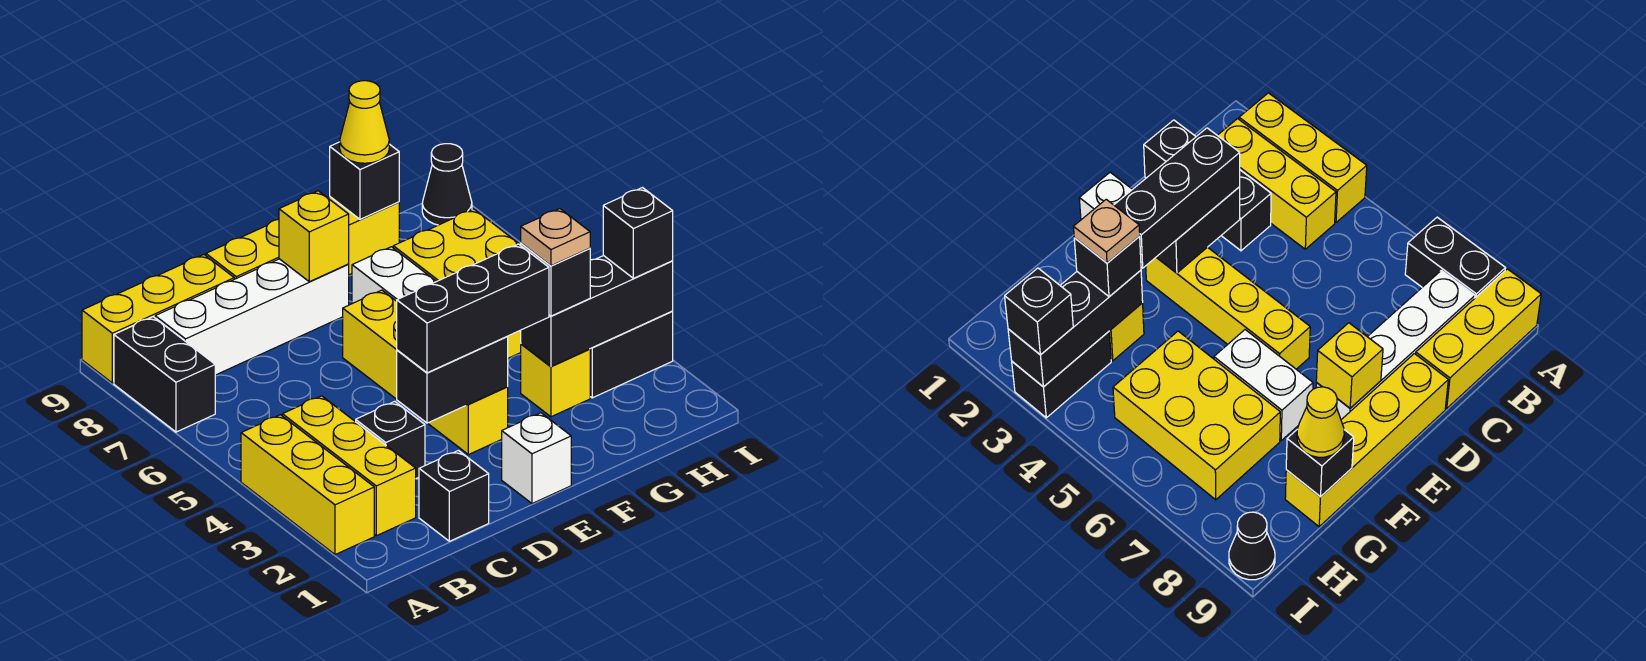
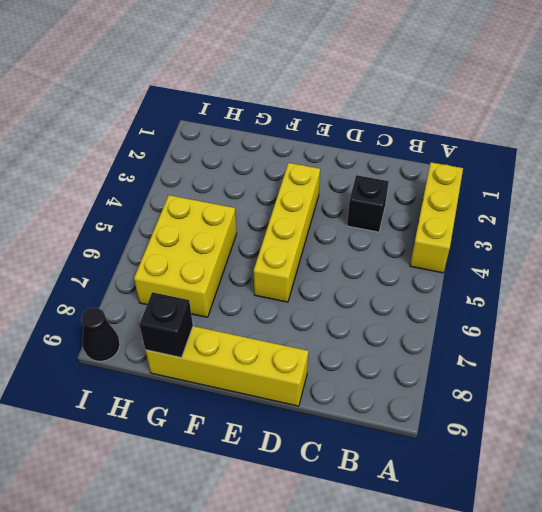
none -> black brick A7:A8 level 1
none -> yellow brick A9:C9 level 1
none -> yellow brick B2:B4 level 1

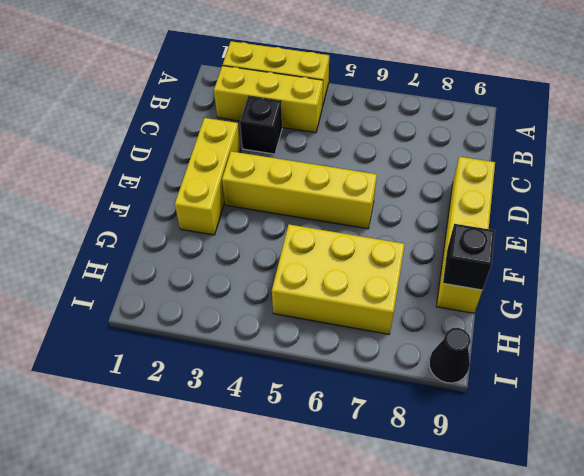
yellow brick D2:F2 level 1 -> yellow brick A9:C9 level 1
none -> black brick A7:A8 level 1
none -> white brick B8:E8 level 1
none -> black brick C1 level 1

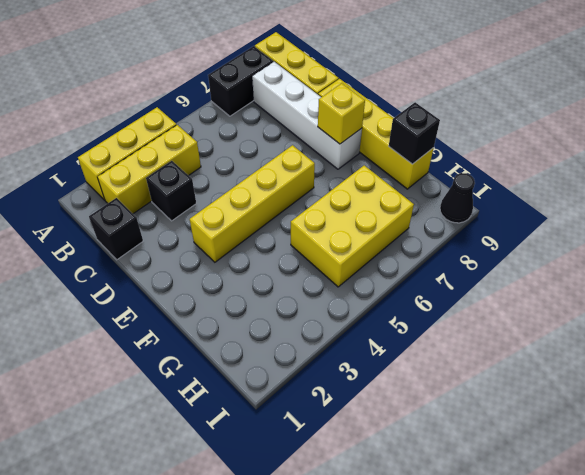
none -> white brick E1 level 1
none -> white brick F6:F7 level 1
none -> yellow brick G3 level 1

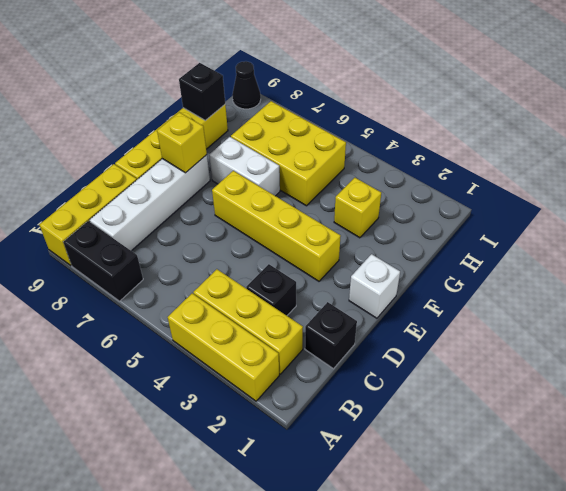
none -> black brick H3:I3 level 1
none -> black brick D3:E3 level 2
none -> black brick G3:I3 level 2

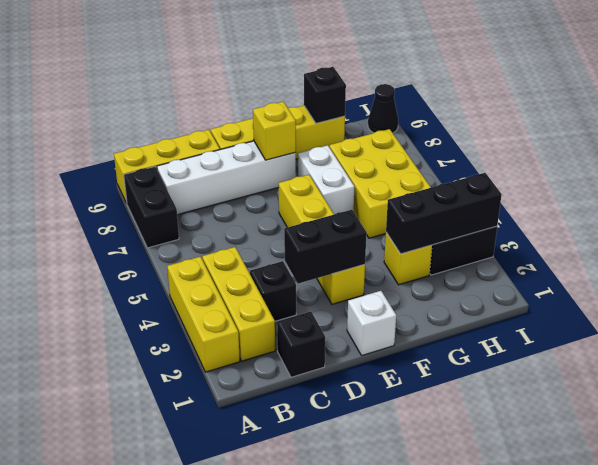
none -> black brick D3:F3 level 3
none -> black brick G3 level 3
none -> yellow cone G9 level 3

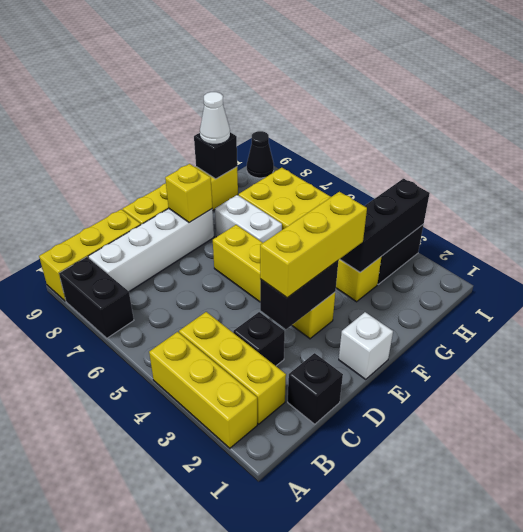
yellow brick D3:F3 level 3 -> black brick D3:F3 level 3
white cone G9 level 3 -> yellow cone G9 level 3
none -> black brick G3 level 3
none -> black brick I3 level 3
none -> tan plate G3 level 4

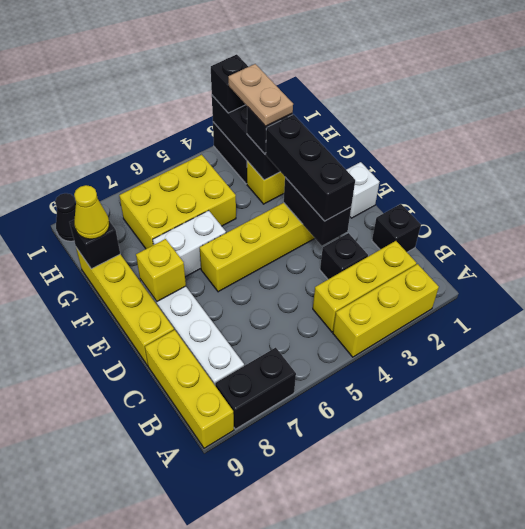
tan plate G3:H3 level 4 -> tan plate G3 level 4

